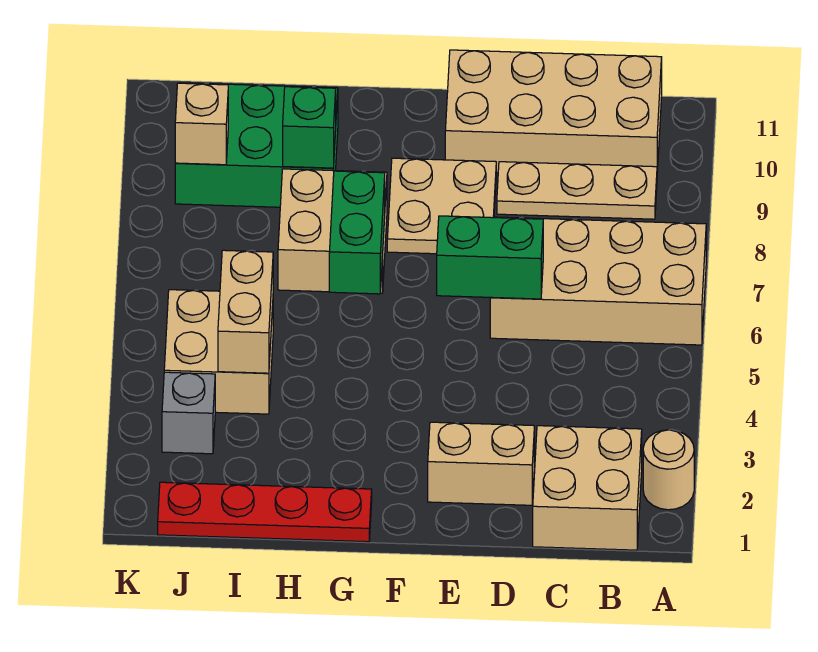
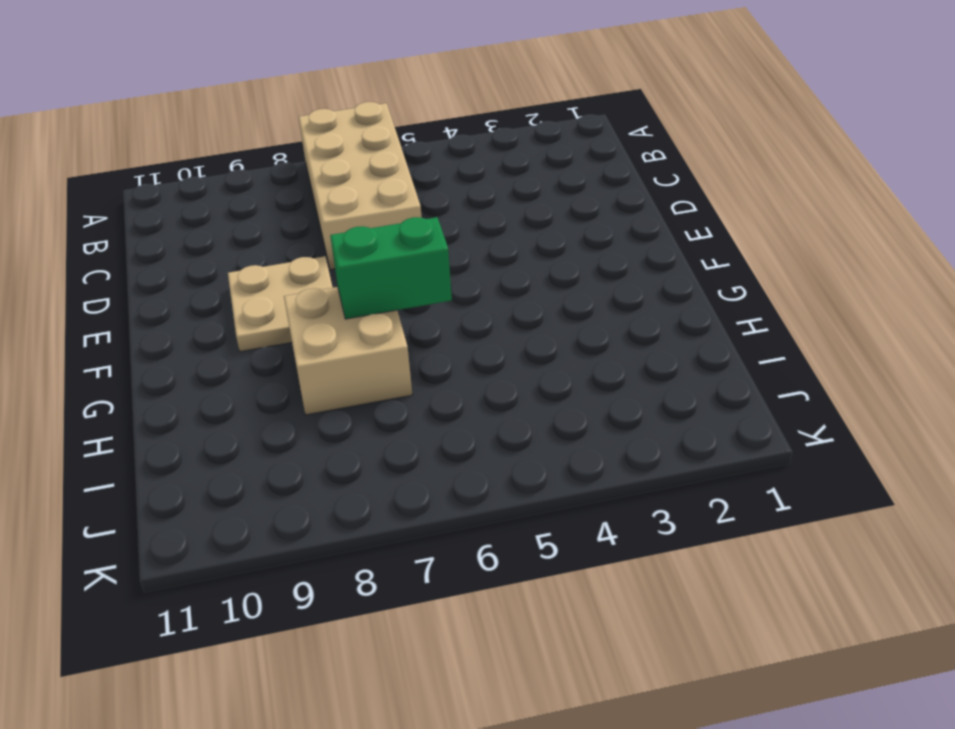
none -> tan round brick A2 level 1
none -> tan brick B1:C2 level 1
none -> tan plate B9:D9 level 1

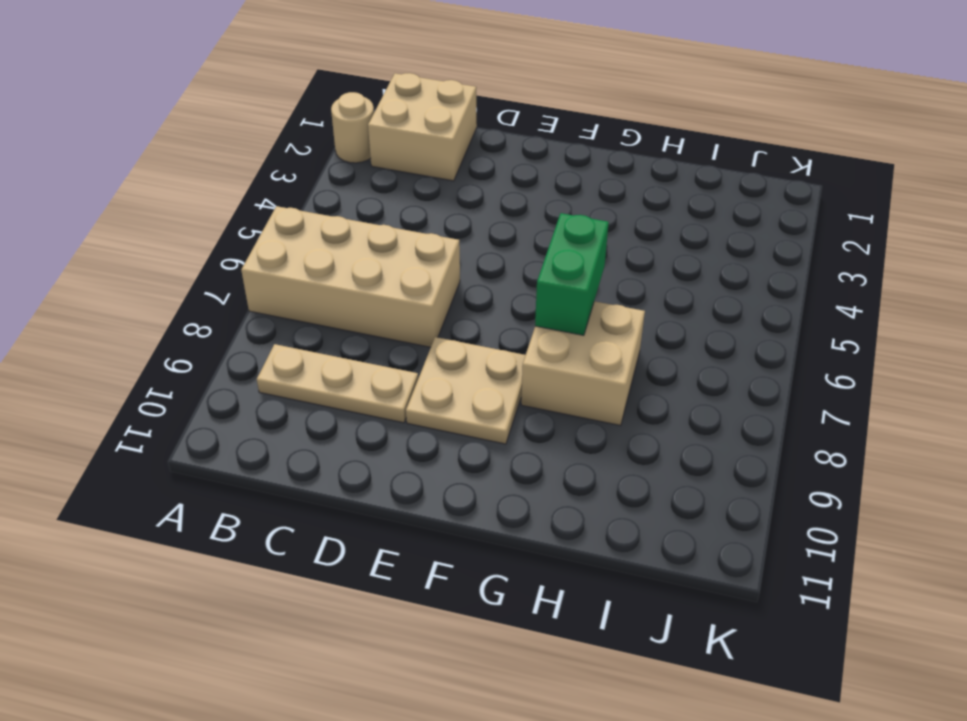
none -> tan brick B10:E11 level 1
none -> tan brick D2:E2 level 1
none -> red plate G1:J1 level 1

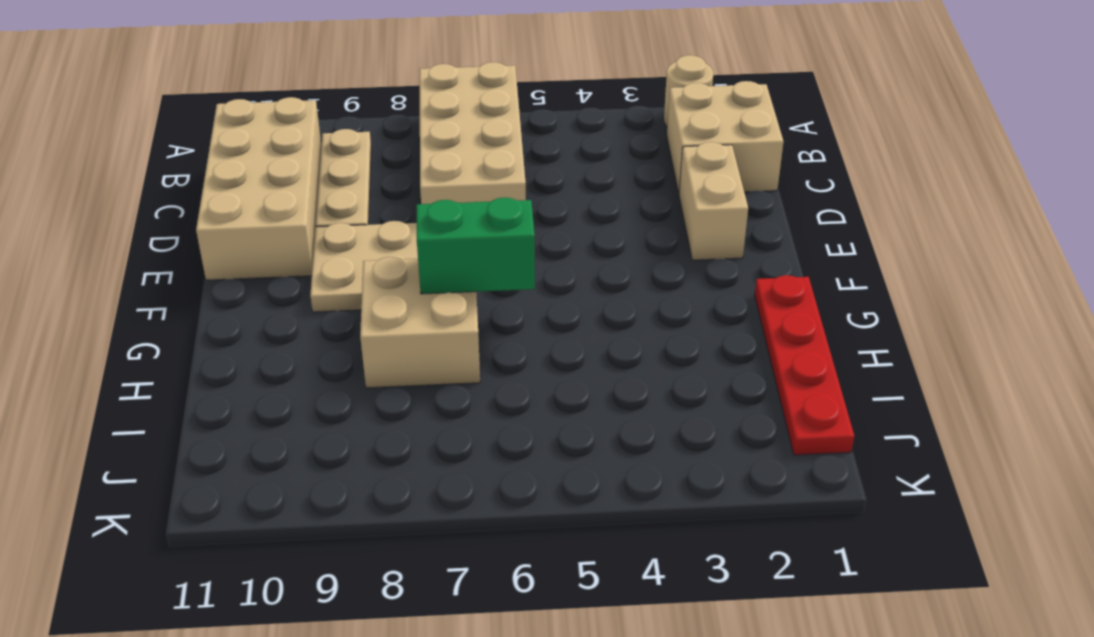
none -> green brick H9:J10 level 1
none -> tan brick I4:J5 level 1
none -> grey brick J3 level 1

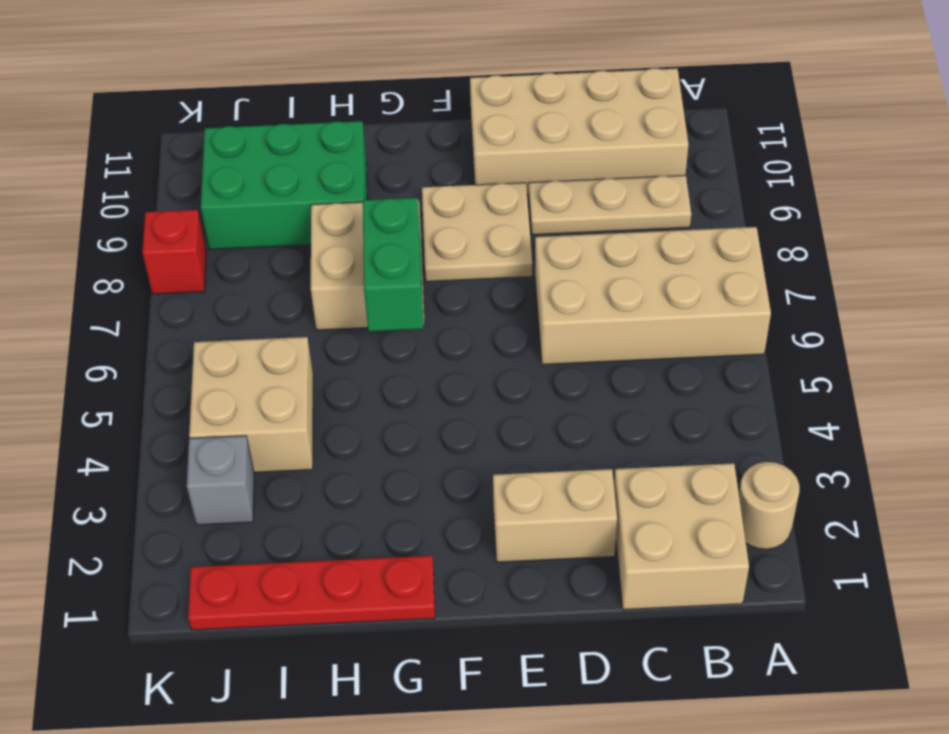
red brick K8 level 1 -> none
none -> green brick D6:E6 level 2
none -> green brick H9 level 2
none -> tan brick I4:I5 level 2

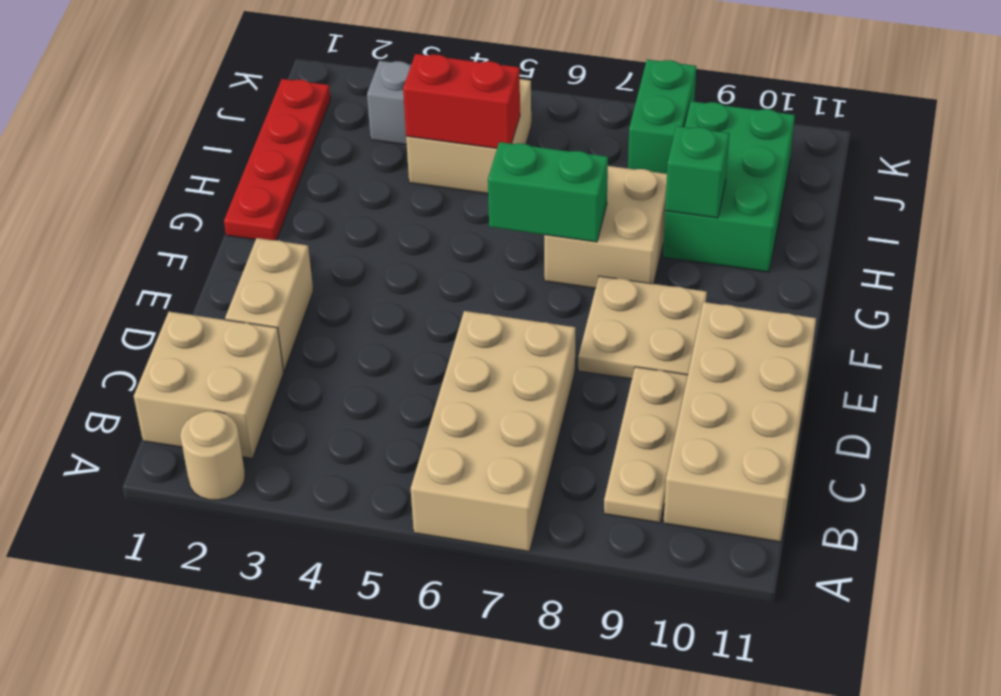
red brick I4:I5 level 2 -> tan brick I4:I5 level 2
green brick J8:K8 level 1 -> green brick D6:E6 level 2
none -> tan brick J9 level 2

